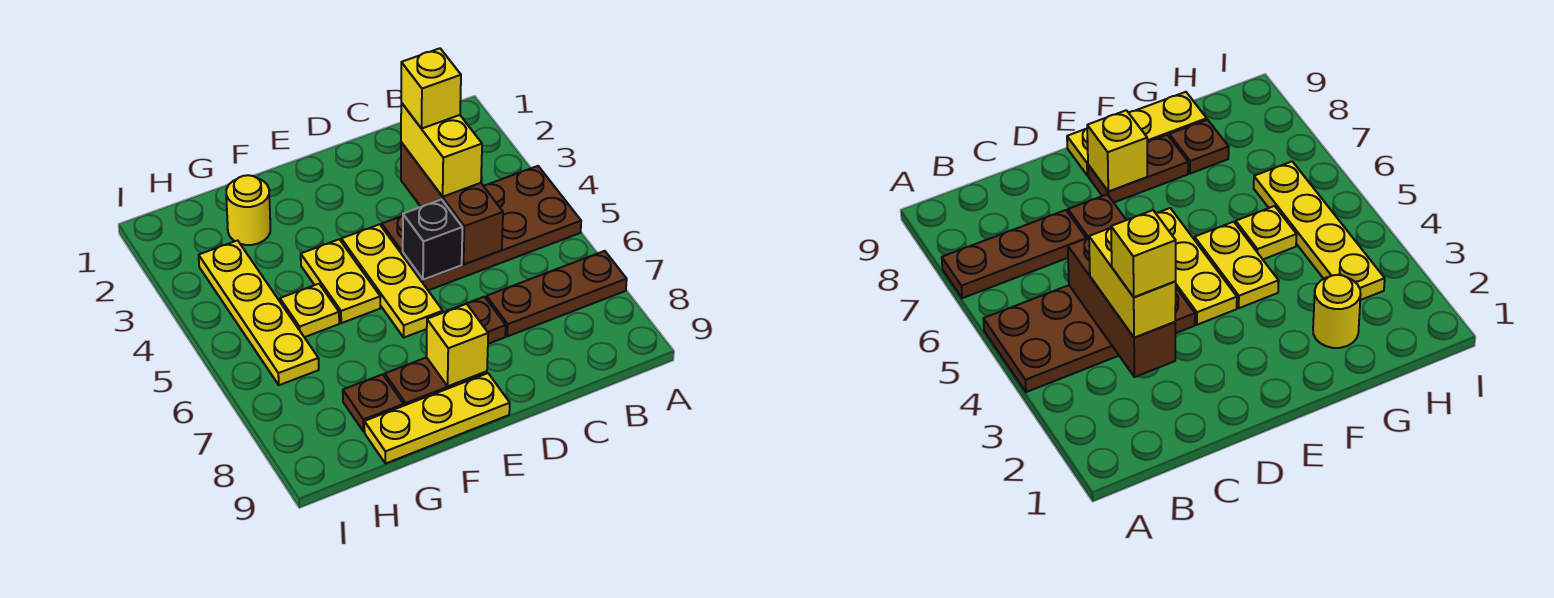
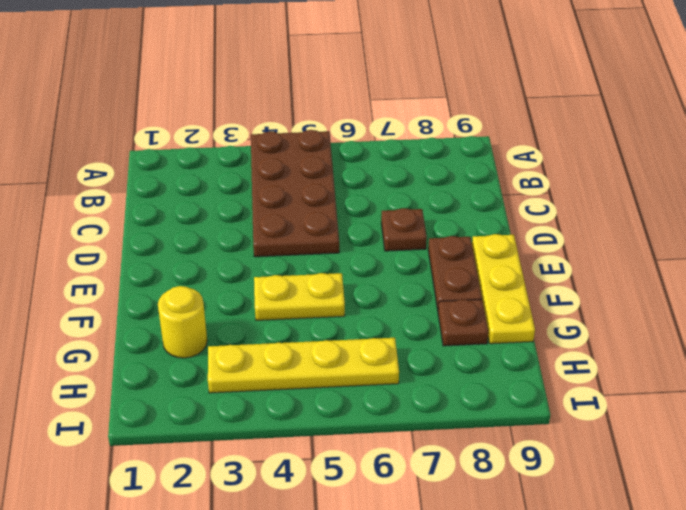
none -> brown plate A7:C7 level 1
none -> yellow plate E4:E6 level 1
none -> yellow plate G5 level 1

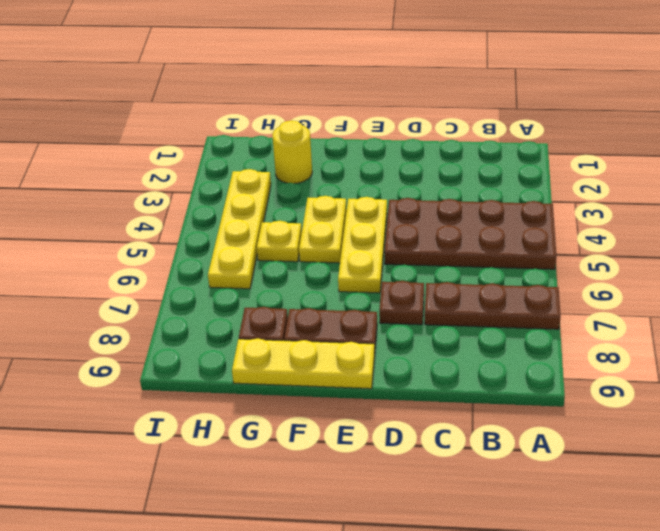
none -> brown brick C3:C5 level 2
none -> black brick D5 level 2
none -> yellow brick E8 level 2

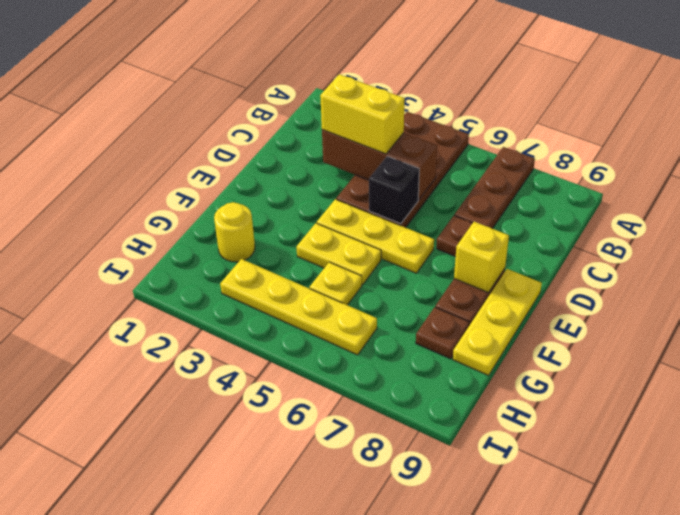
none -> yellow brick C3 level 4

